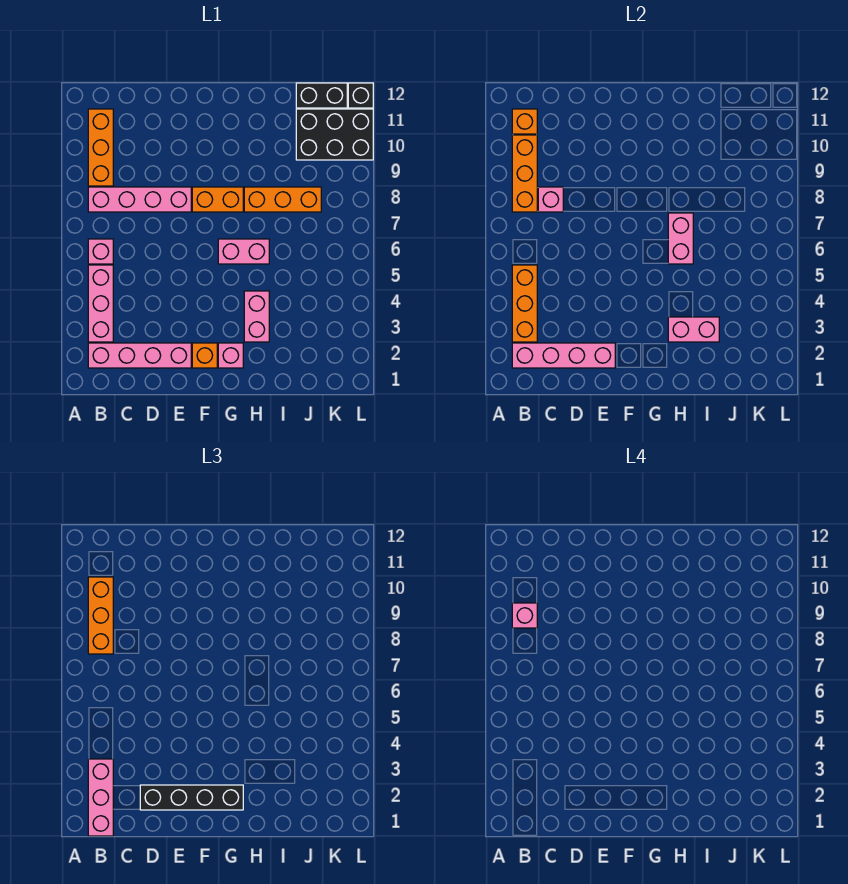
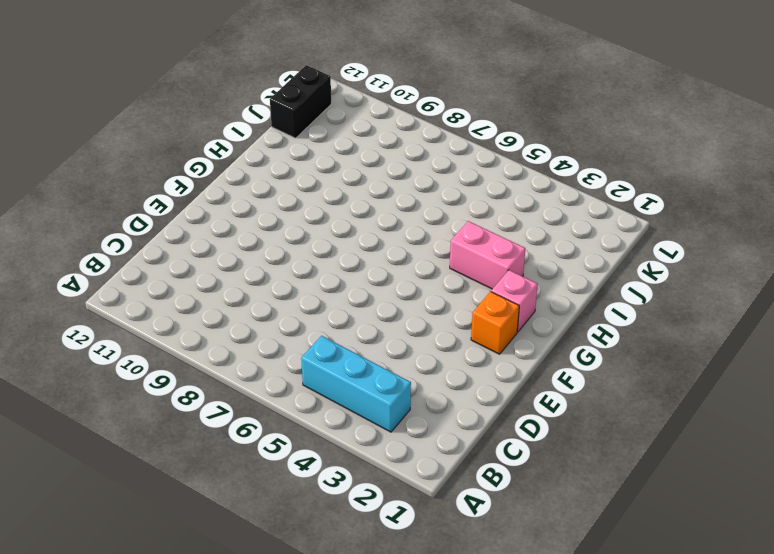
cyan brick B3:B5 level 1 -> pink brick B3:B5 level 1
none -> pink brick B2:E2 level 1
none -> pink brick B6 level 1
none -> pink brick B8:E8 level 1

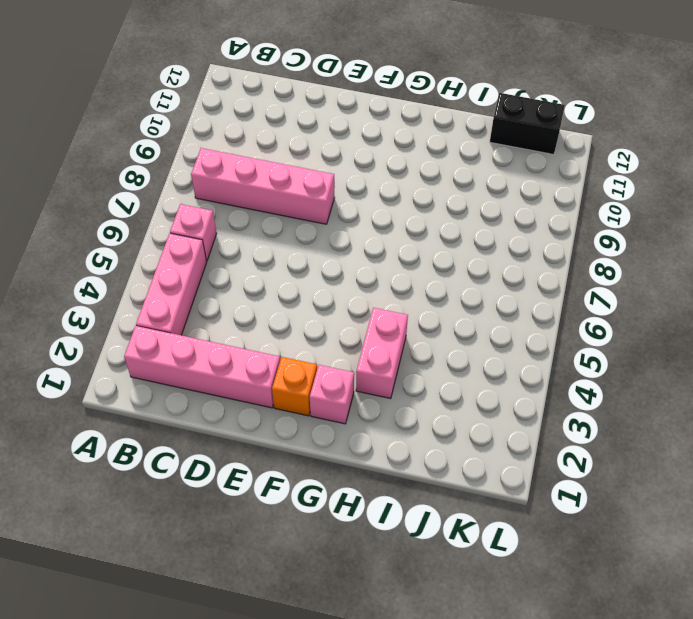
none -> orange brick B9:B11 level 1
none -> orange brick F8:G8 level 1
none -> pink brick G6:H6 level 1

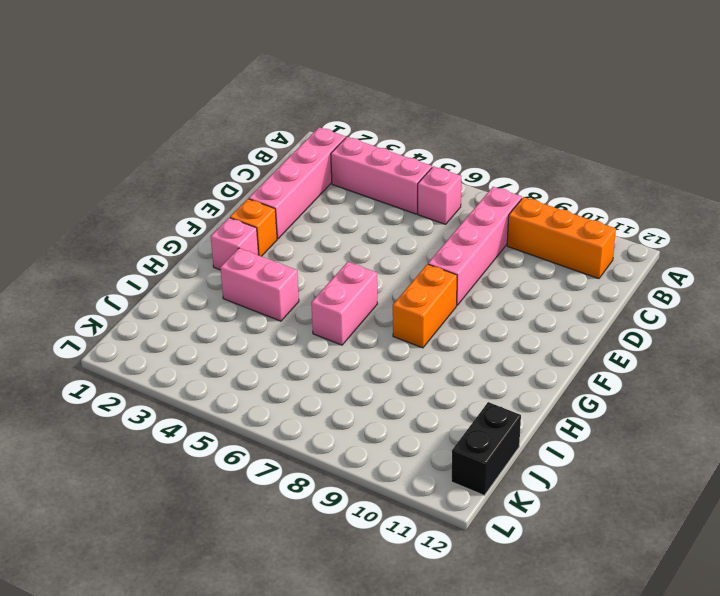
none -> orange brick H8:J8 level 1
none -> black brick J10:L11 level 1
none -> black brick L12 level 1

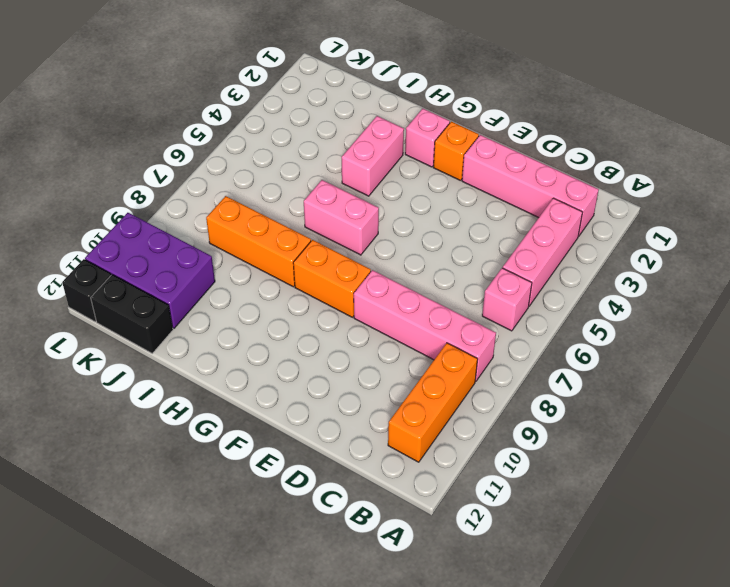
purple brick J10:L11 level 1 -> black brick J10:L11 level 1
none -> pink brick B2:E2 level 2
none -> orange brick B3:B5 level 2
none -> orange brick B8:B10 level 2

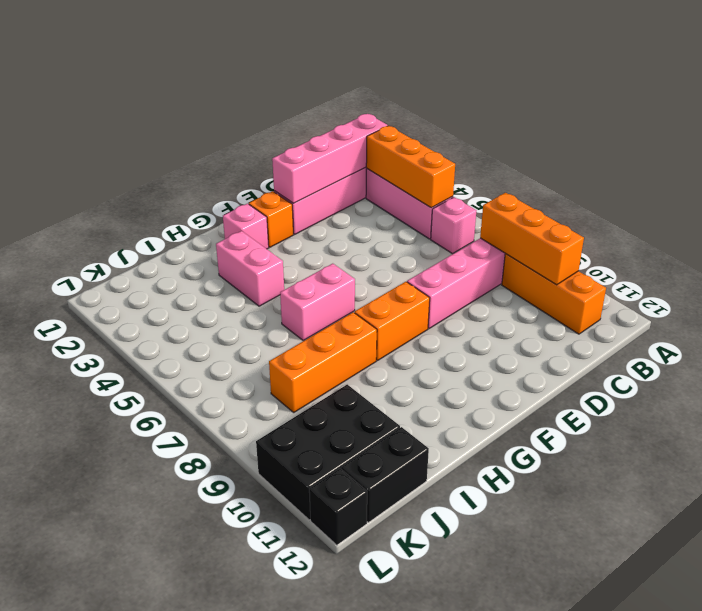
none -> orange brick B11 level 2
none -> pink brick C8 level 2
none -> pink brick H3:I3 level 2

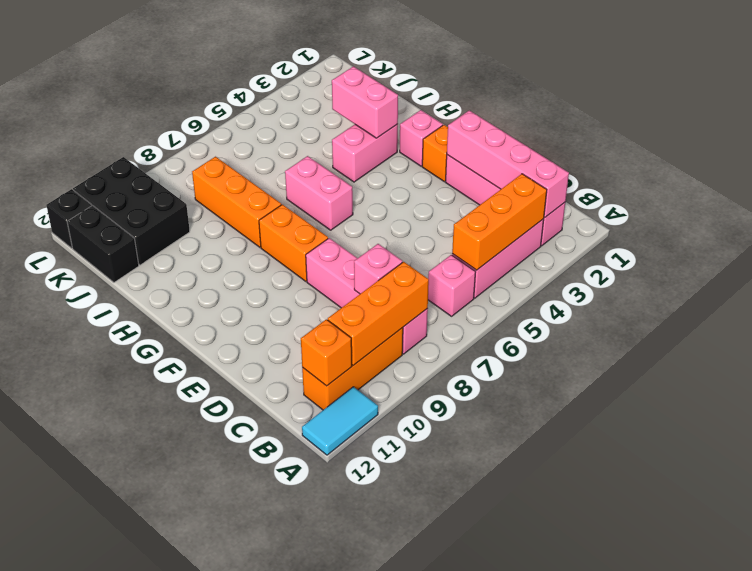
cyan tile A11:A12 level 1 -> none
none -> pink brick H6:H7 level 2
none -> pink brick B1:B3 level 3
none -> orange brick B8:B10 level 3

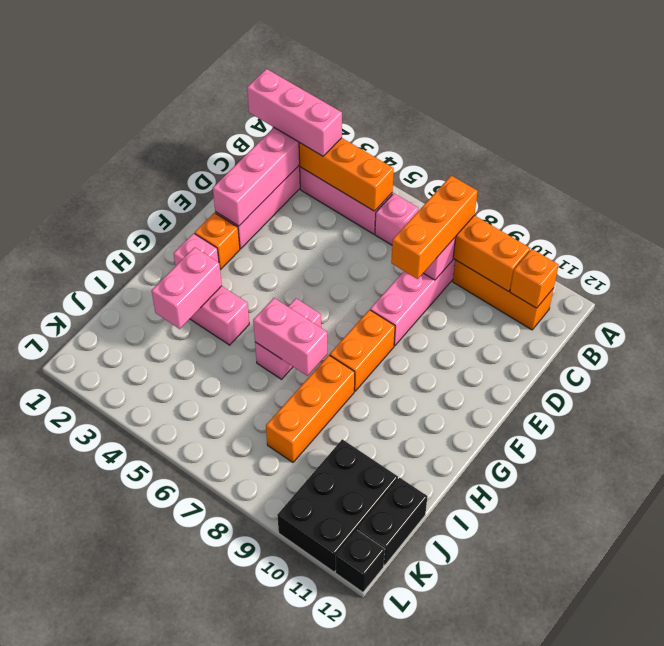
orange brick B8:D8 level 3 -> orange brick B8:B10 level 3
none -> black brick D2:G2 level 3
none -> pink brick B9 level 4

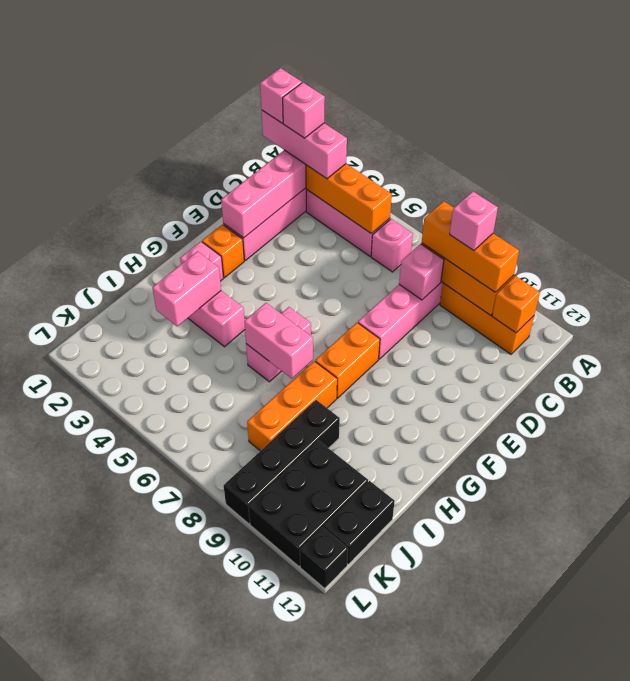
pink brick B1 level 4 -> none
pink brick B2 level 4 -> none
black brick I9:L9 level 1 -> black brick D2:G2 level 3

